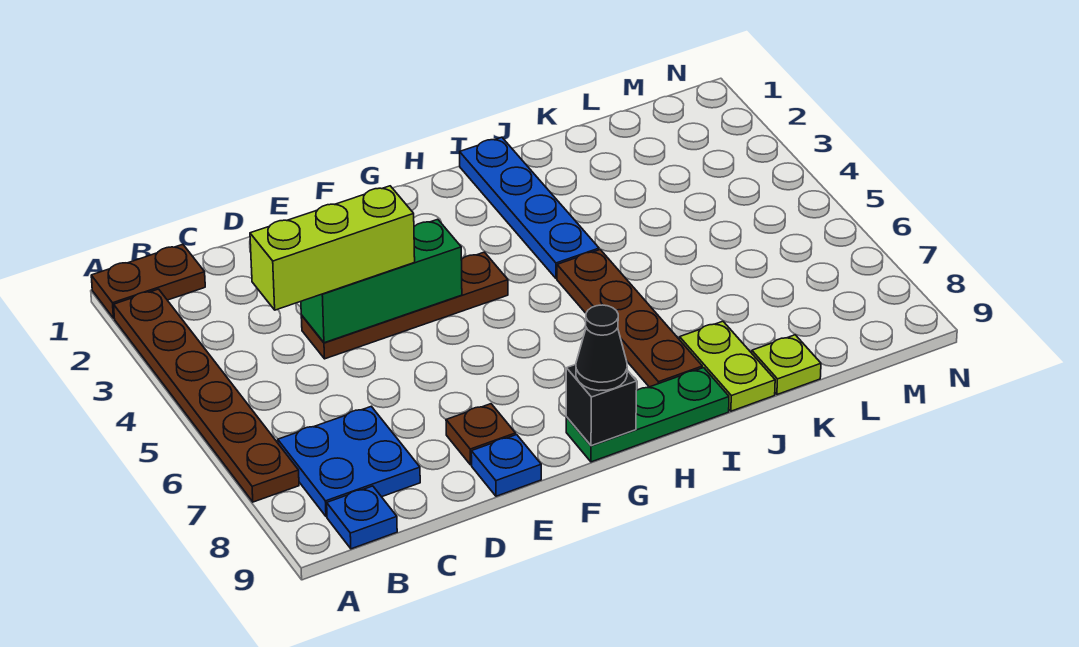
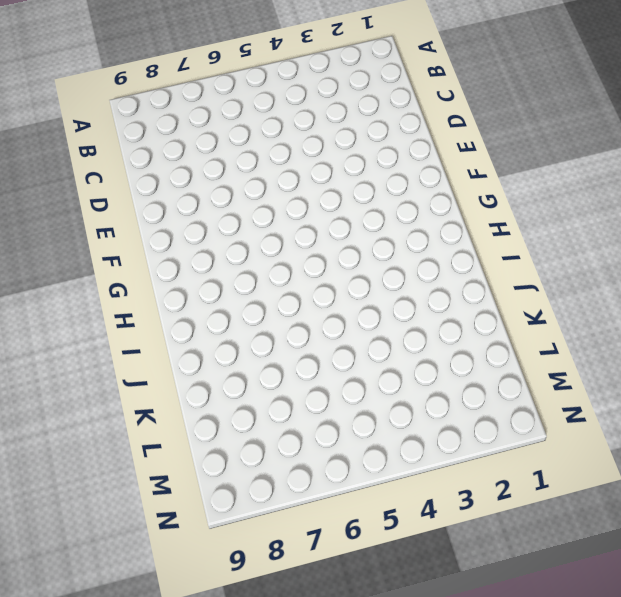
none -> brown plate A1:B1 level 1
none -> brown plate A2:A7 level 1
none -> blue plate B7:C8 level 1

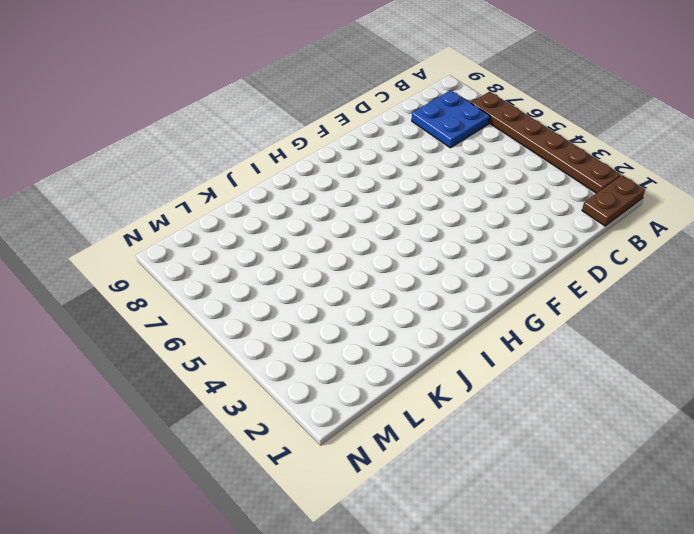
none -> blue plate B9 level 1
none -> brown plate D4:G4 level 1
none -> brown plate E8 level 1

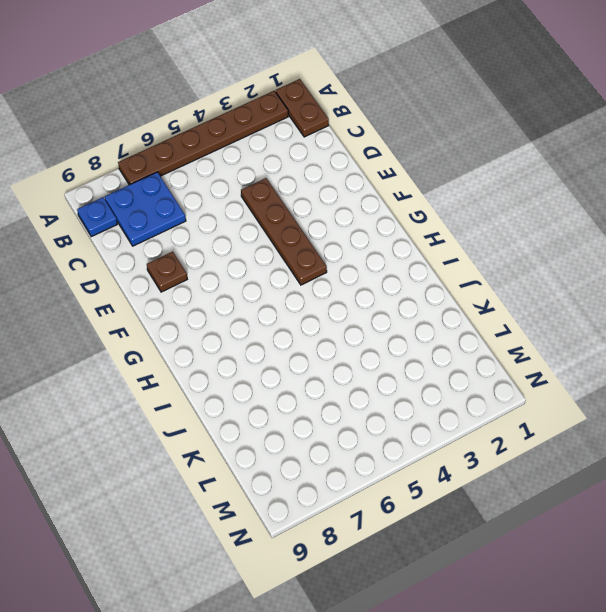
none -> blue plate E9 level 1
none -> green plate G9:I9 level 1
none -> blue plate I1:I4 level 1

